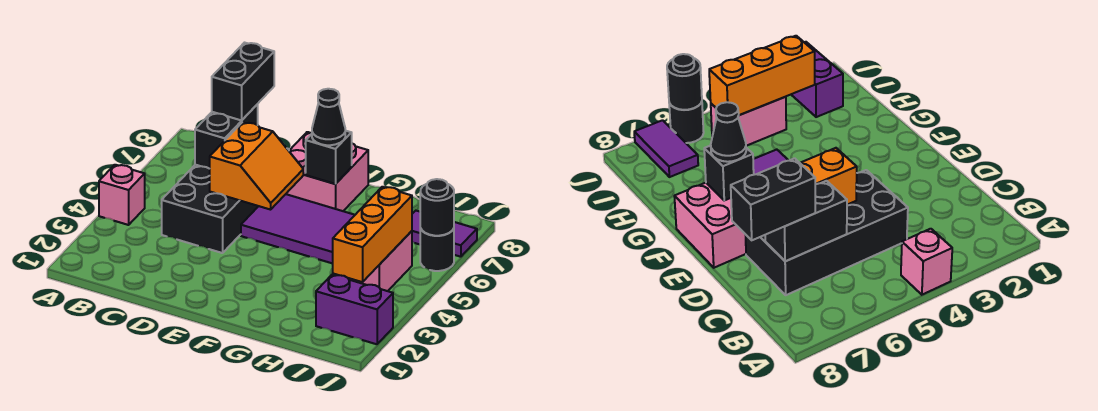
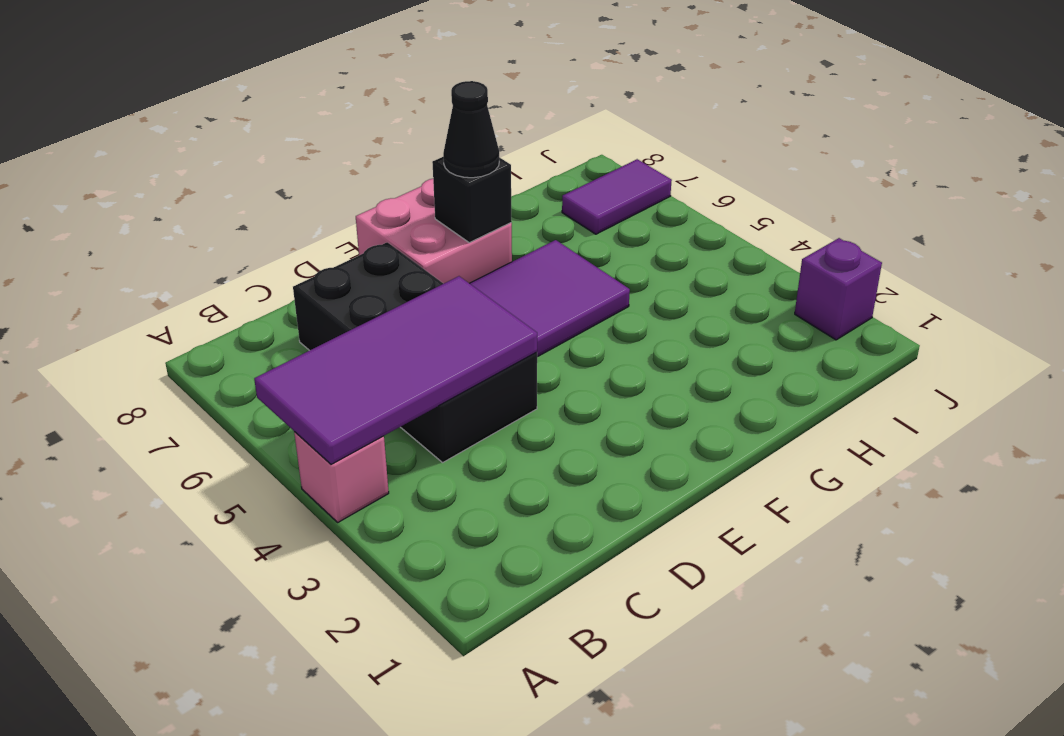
purple tile A4:D5 level 2 -> orange slope D5:E6 level 2 top D
purple brick J2 level 1 -> purple brick I2:J2 level 1
none -> pink brick I4:I5 level 1
none -> black round brick J6 level 1
none -> black brick C6:C7 level 2

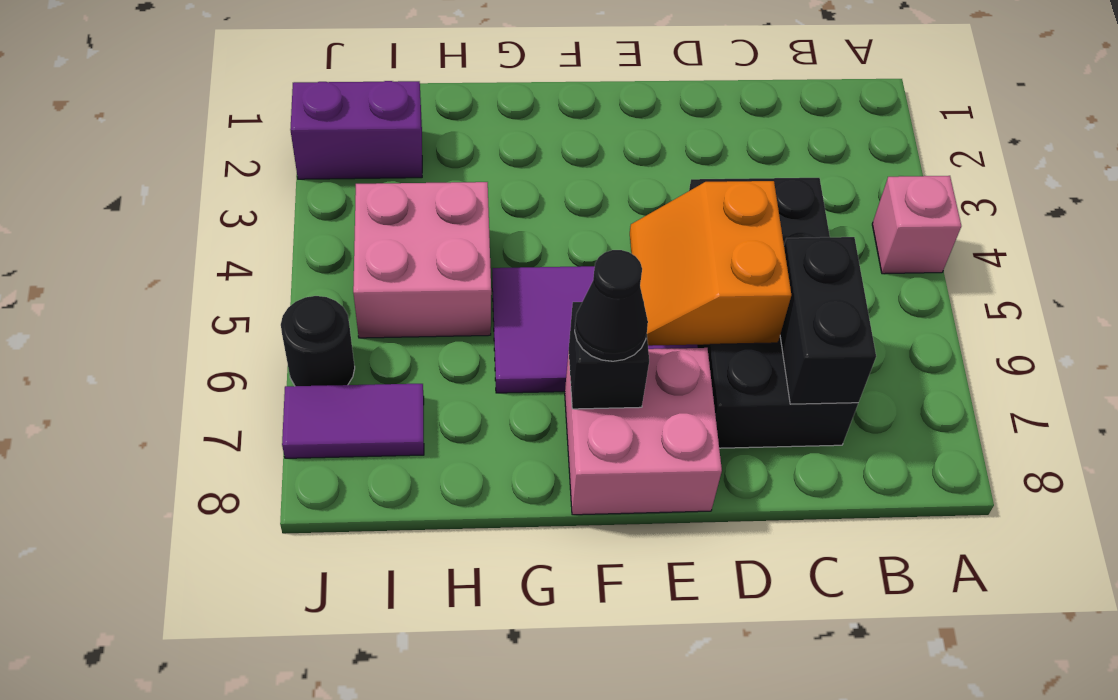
pink brick H4:I5 level 1 -> pink brick I4:I5 level 1
none -> orange brick I3:I5 level 2
none -> black round brick J6 level 2
none -> black brick C7:C8 level 3

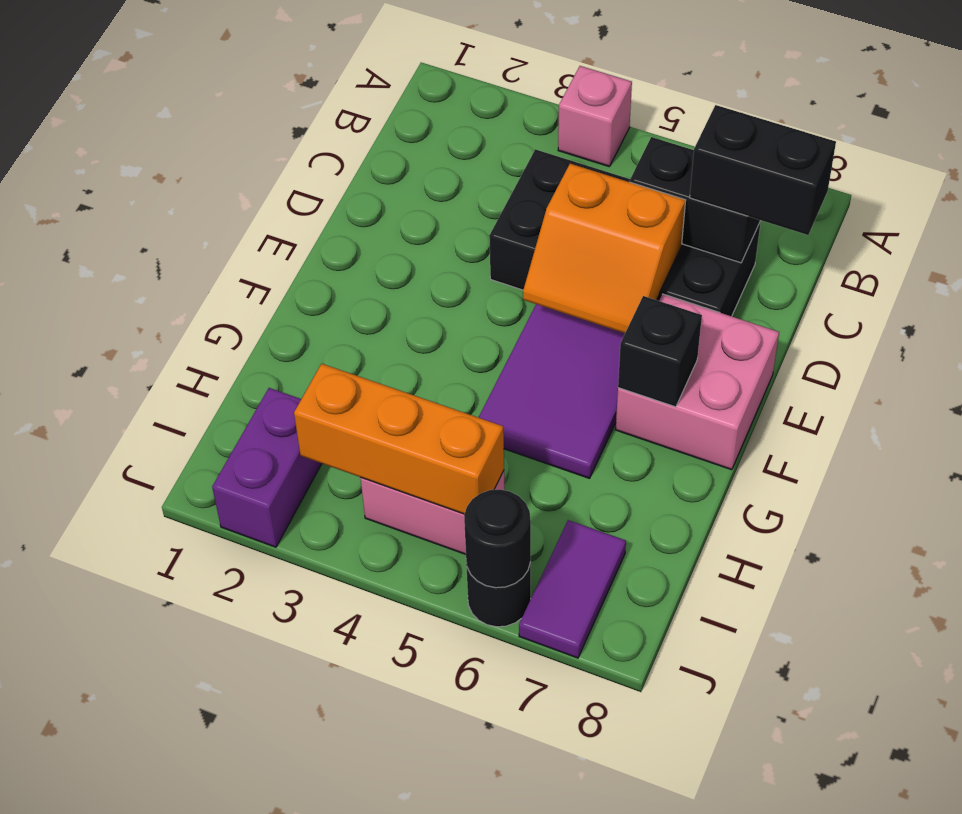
none -> black cone F7 level 3

